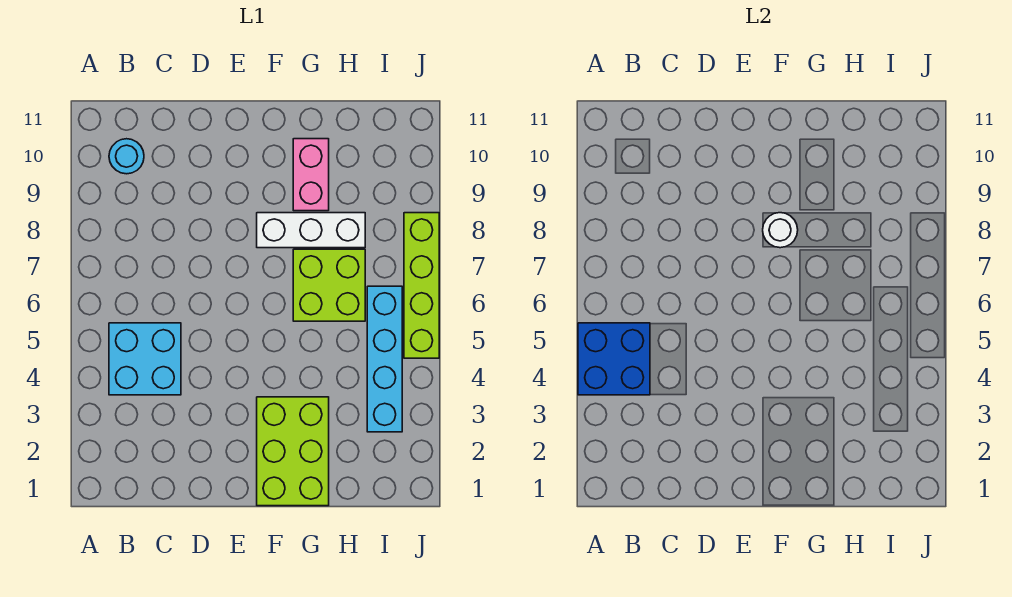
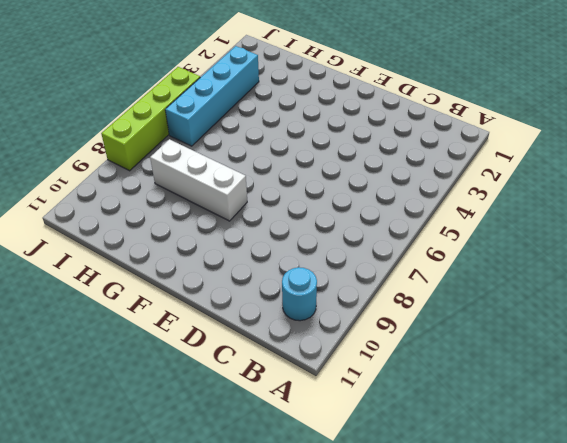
none -> cyan brick B4:C5 level 1
none -> lime brick F1:G3 level 1

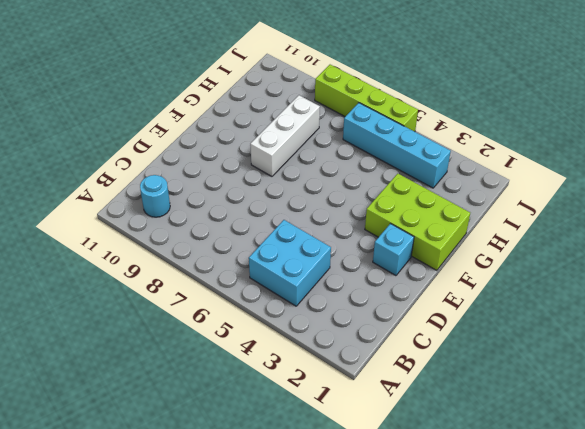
cyan brick E2 level 1 -> none
none -> lime brick G6:H7 level 1
none -> pink brick G9:G10 level 1

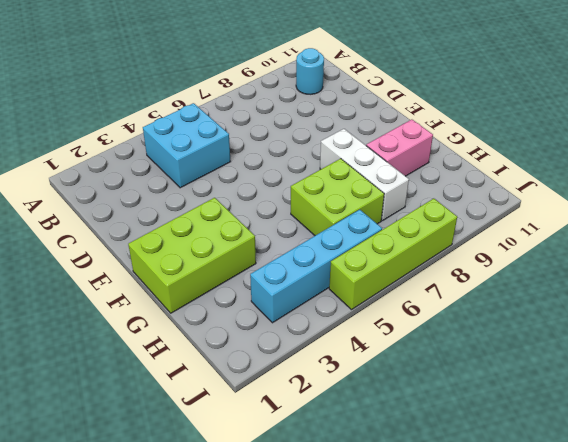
none -> blue brick A4:B5 level 2
none -> white round brick F8 level 2

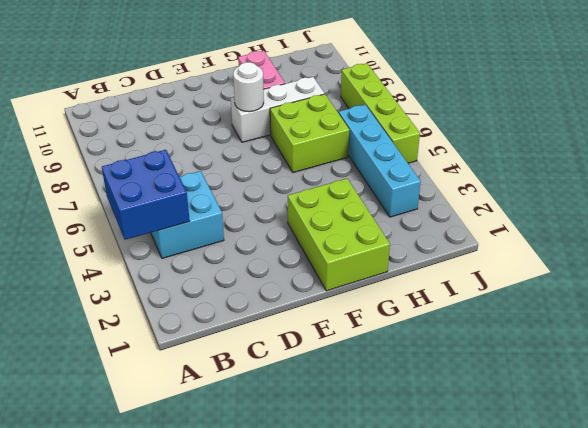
none -> cyan round brick B10 level 1

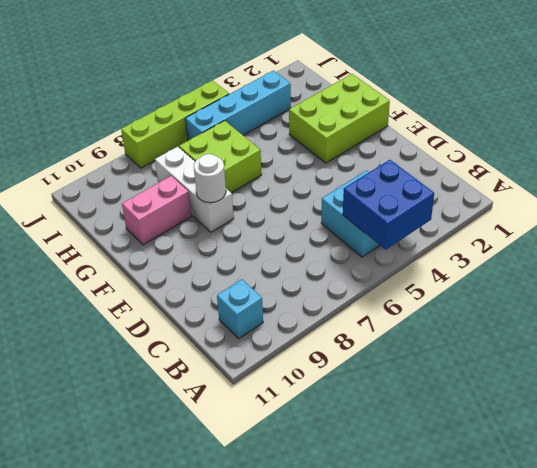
cyan brick B10 level 1 -> cyan round brick B10 level 1

